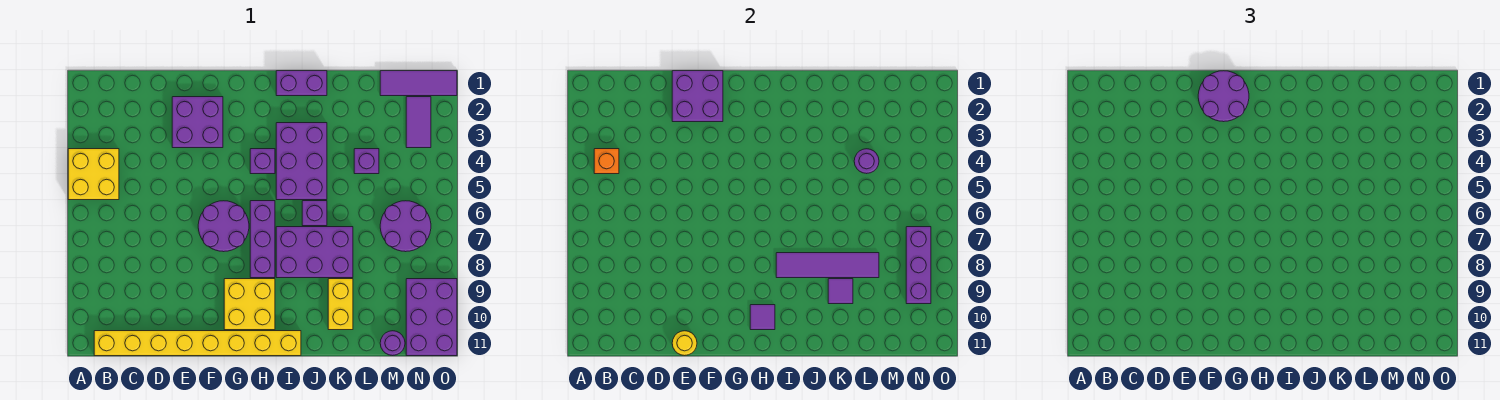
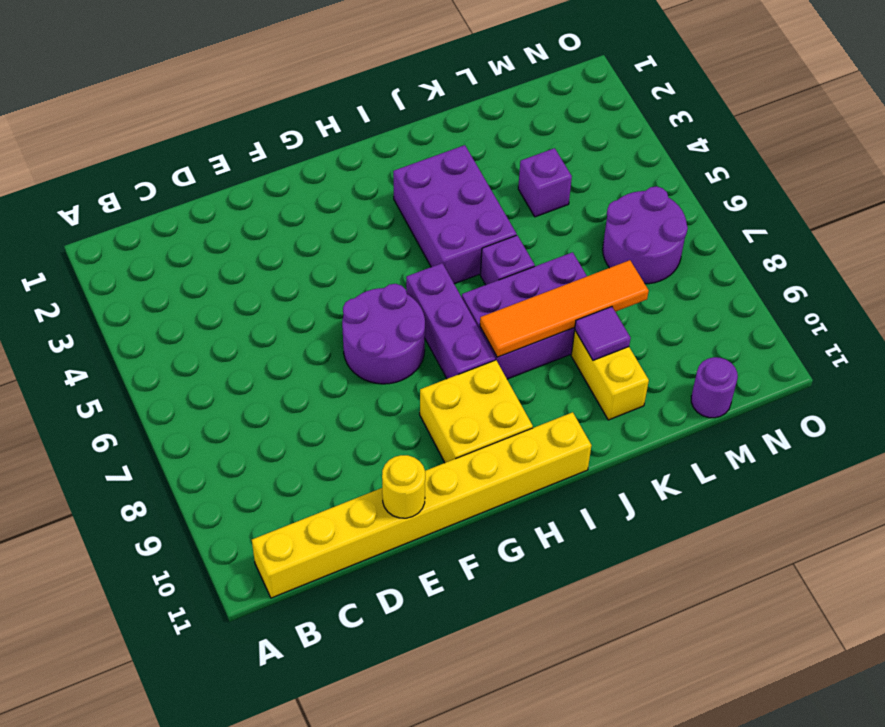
orange tile I8:L8 level 2 -> purple tile I8:L8 level 2
none -> yellow brick A4:B5 level 1
none -> purple brick E2:F3 level 1
none -> purple brick H4 level 1

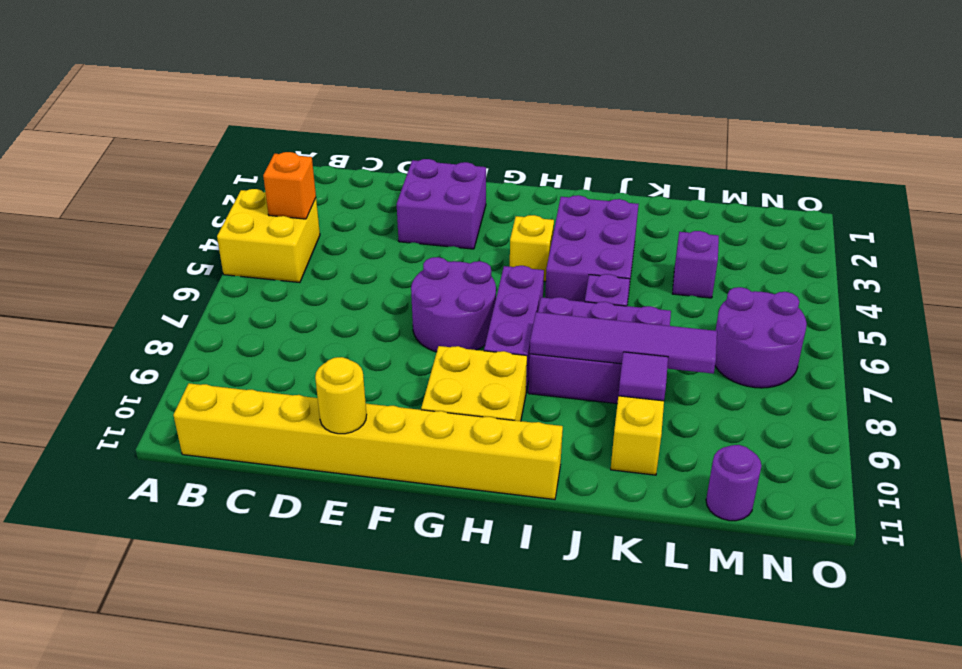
yellow brick H4 level 1 -> purple brick H4 level 1
none -> purple brick I1:J1 level 1
none -> purple tile M1:O1 level 1
none -> purple tile N2:N3 level 1

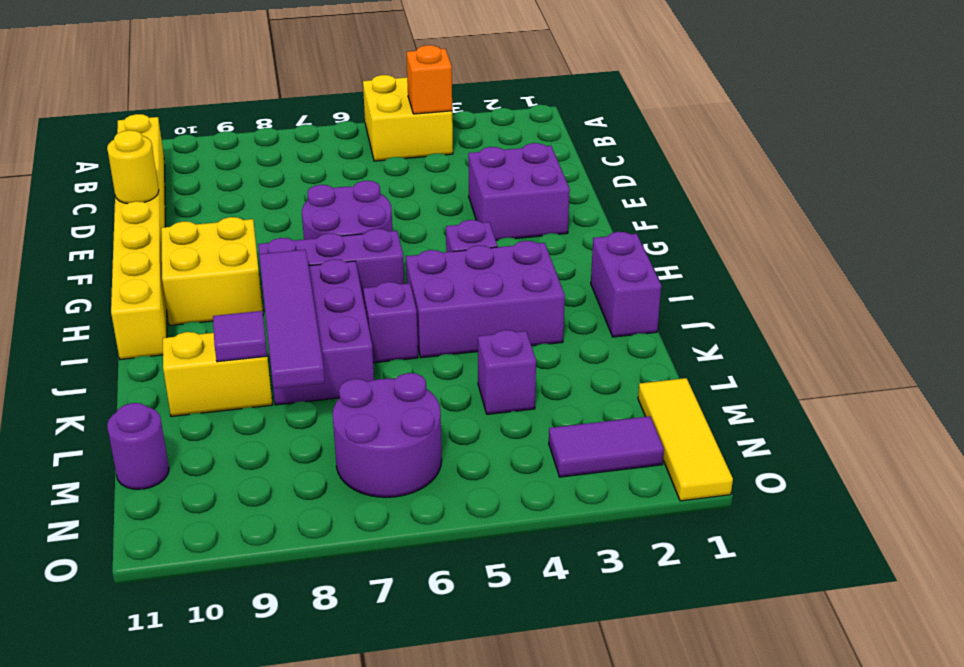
yellow tile M1:O1 level 1 -> purple tile M1:O1 level 1
none -> purple brick N9:O11 level 1
none -> purple brick E1:F2 level 2
none -> purple tile H10 level 2

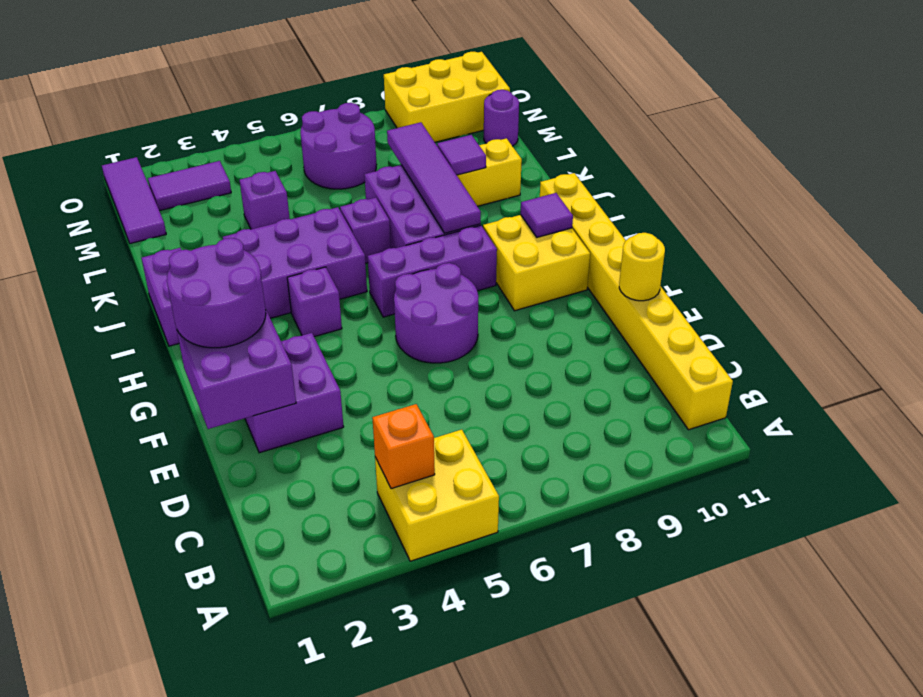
yellow brick N9:O11 level 1 -> purple brick N9:O11 level 1
none -> purple round brick L4 level 2
none -> purple brick N7:N9 level 2

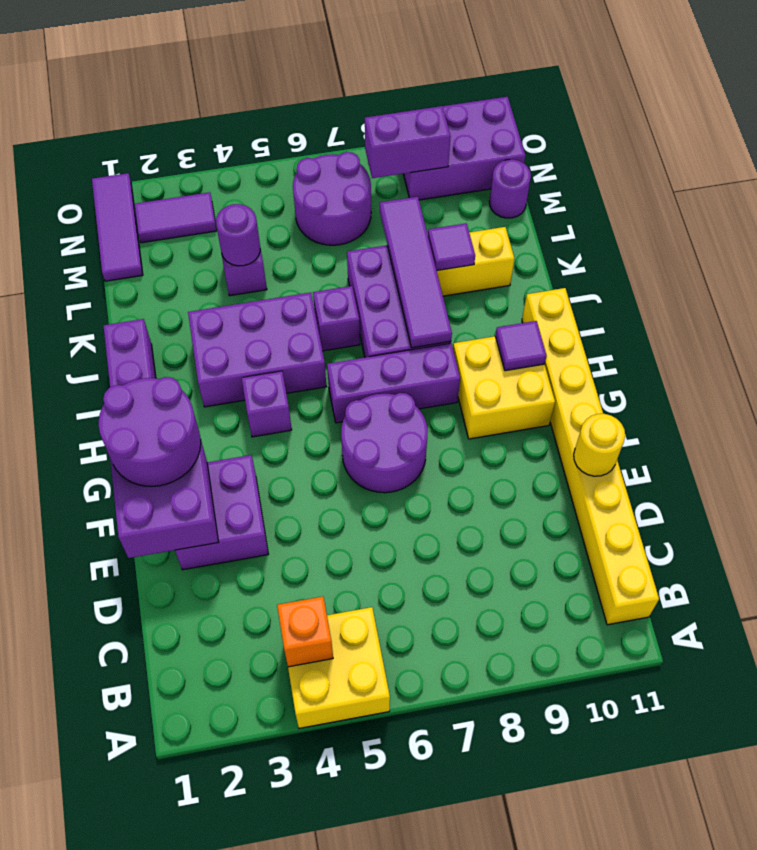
purple brick N8:N9 level 2 -> purple brick N7:N9 level 2

